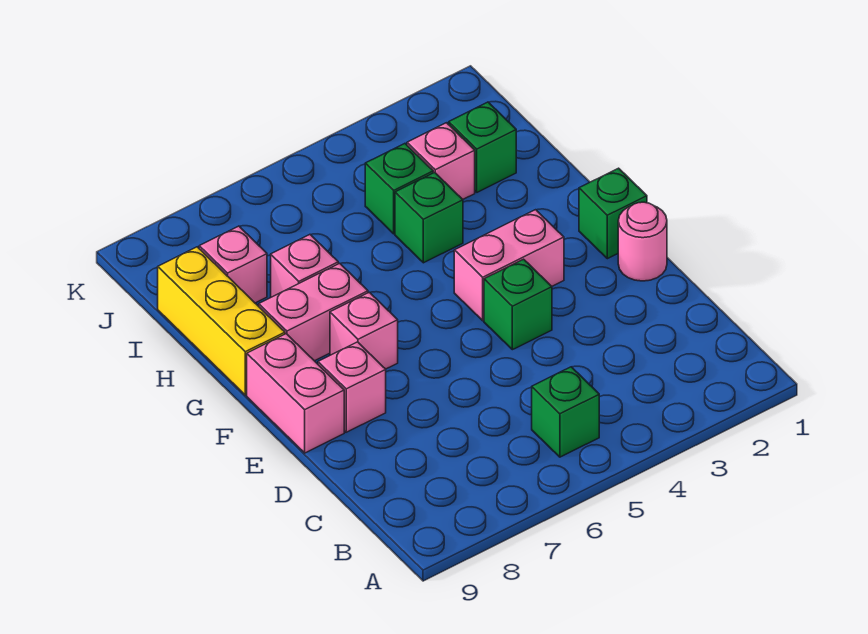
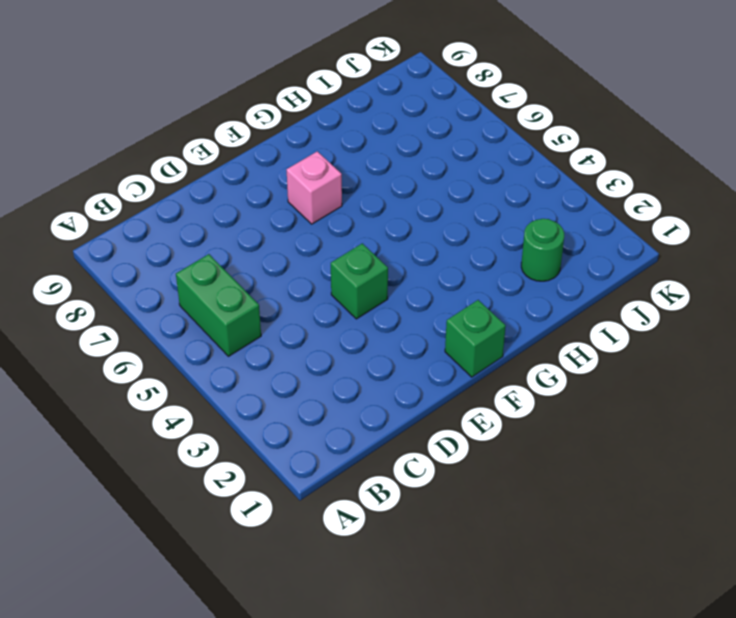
green brick B5:B6 level 1 -> green brick B5 level 1
green round brick I2 level 1 -> green brick I2 level 1
none -> pink round brick E1 level 1
none -> pink brick E8 level 1
none -> pink brick E9:F9 level 1

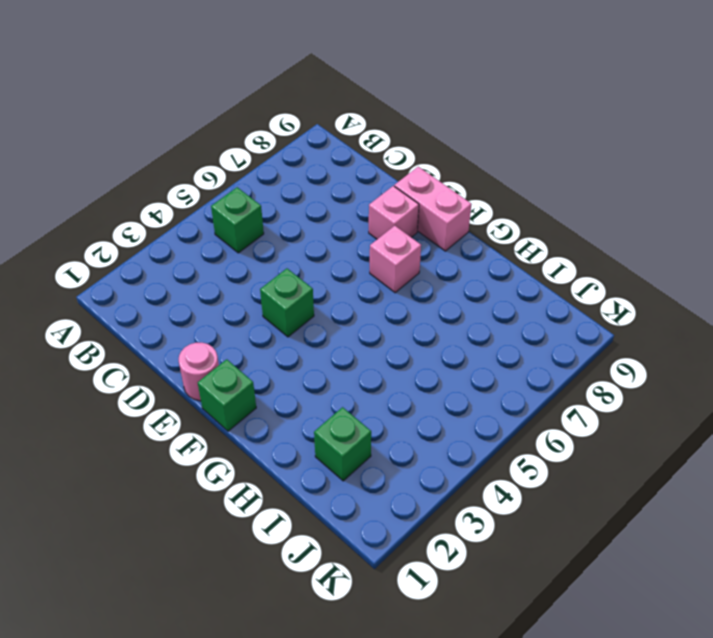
none -> pink brick F3:F4 level 1
none -> pink brick G7:G8 level 1
none -> yellow brick G9:I9 level 1

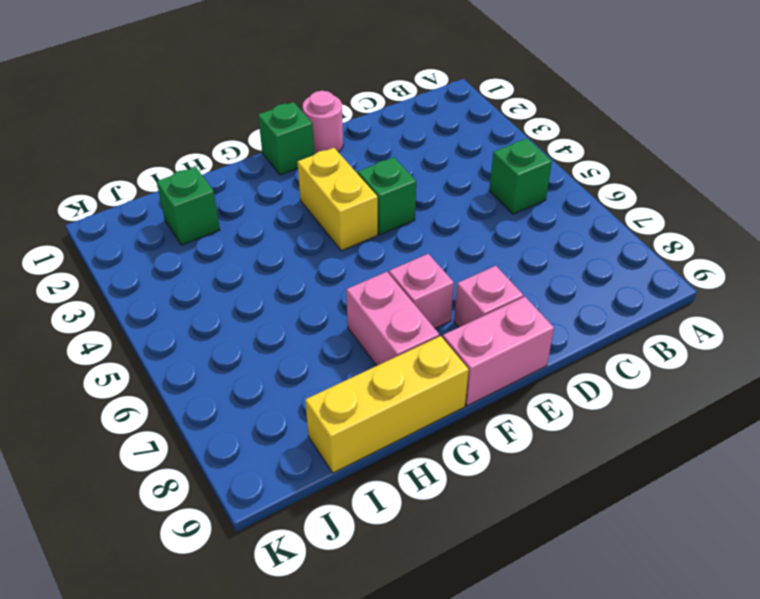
yellow brick F3:F4 level 1 -> pink brick F3:F4 level 1
none -> green brick H4 level 1
none -> pink brick H7 level 1
none -> pink brick I3 level 1

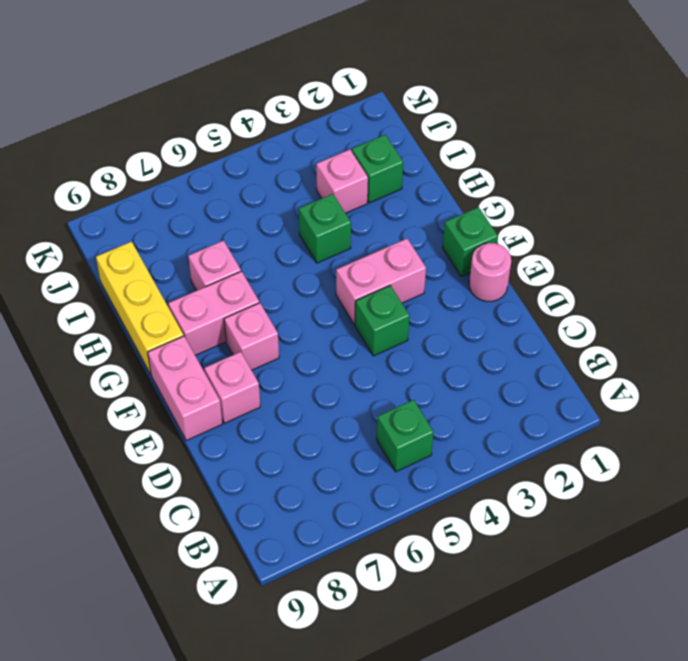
none -> green brick I4 level 1
none -> pink brick I8 level 1

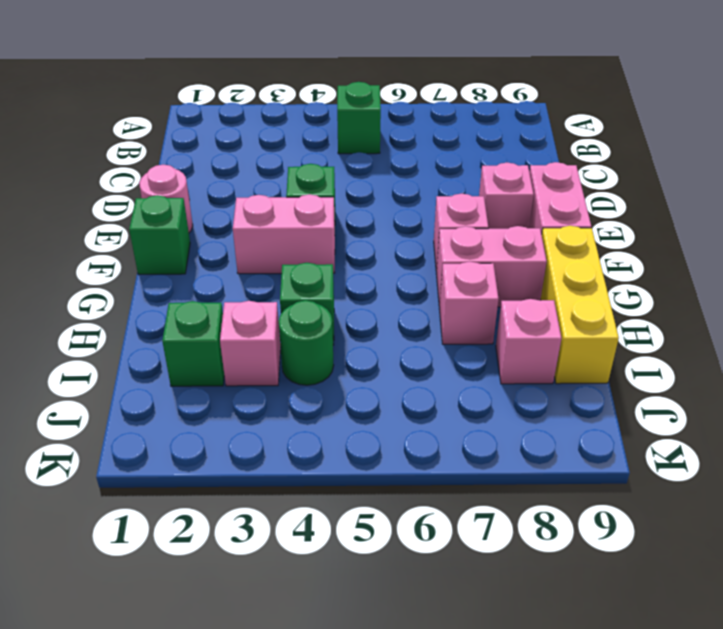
green round brick I4 level 1 -> green brick I4 level 1

